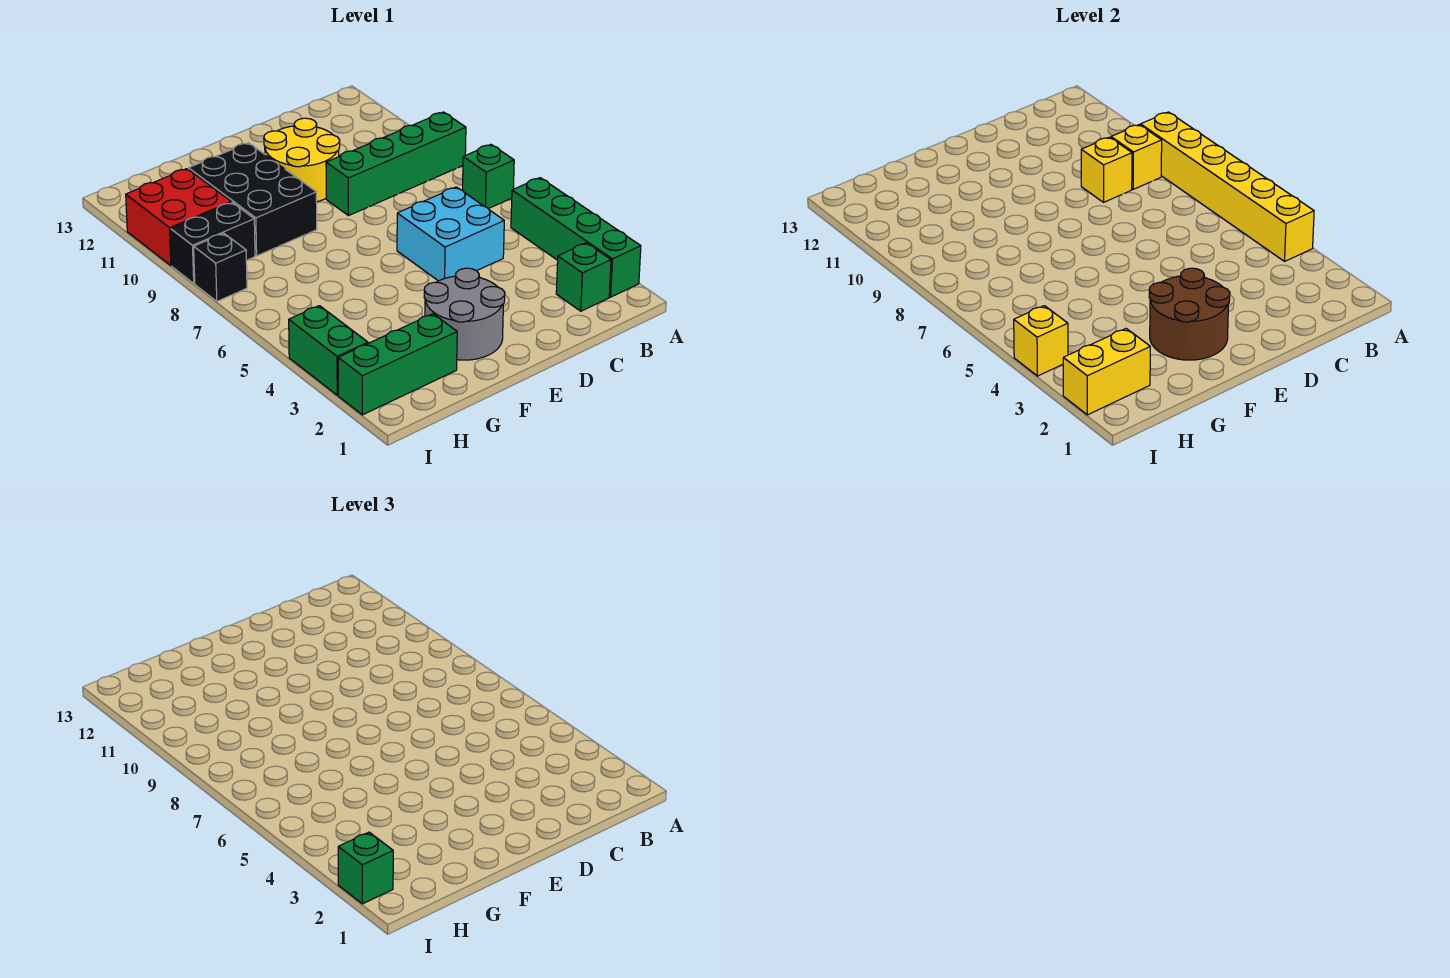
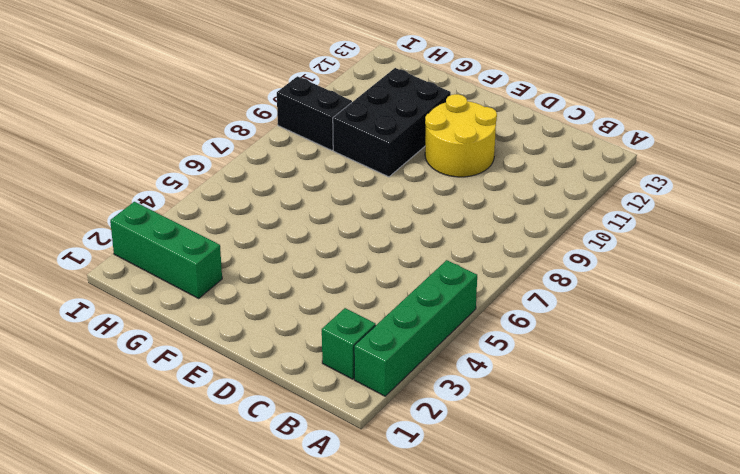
none -> green brick A7 level 1
none -> green brick A9:D9 level 1
none -> cyan brick C5:D6 level 1

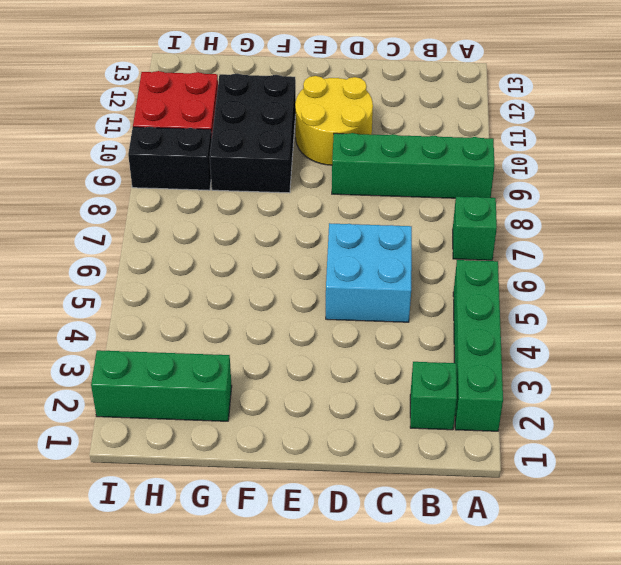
none -> grey round brick E2:F3 level 1
none -> green brick I3:I4 level 1
none -> black brick I8 level 1

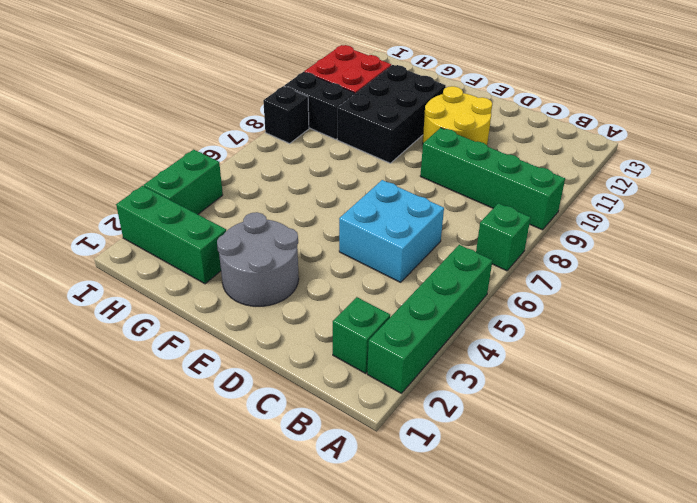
none -> yellow brick A4:A9 level 2
none -> yellow brick B9 level 2
none -> yellow brick C9 level 2

